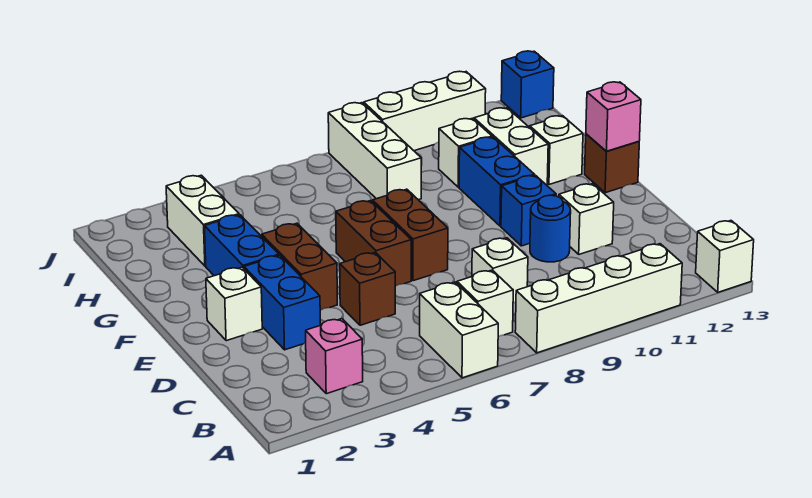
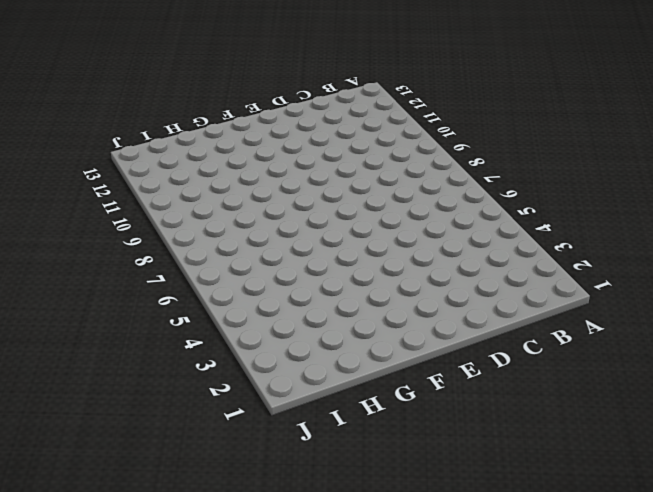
none -> white brick A6:B6 level 1
none -> white brick A8:A11 level 1
none -> white brick A13 level 1

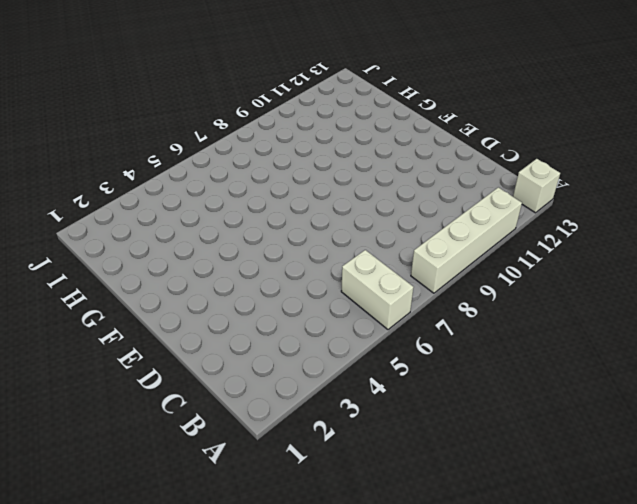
none -> pink brick B3 level 1
none -> white brick B7 level 1
none -> white brick C8 level 1

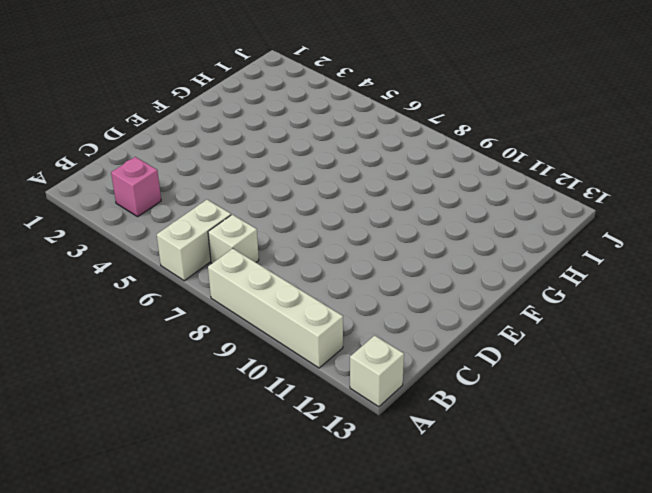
none -> white brick C8 level 1
none -> blue brick D3:E3 level 1
none -> brown brick D5 level 1

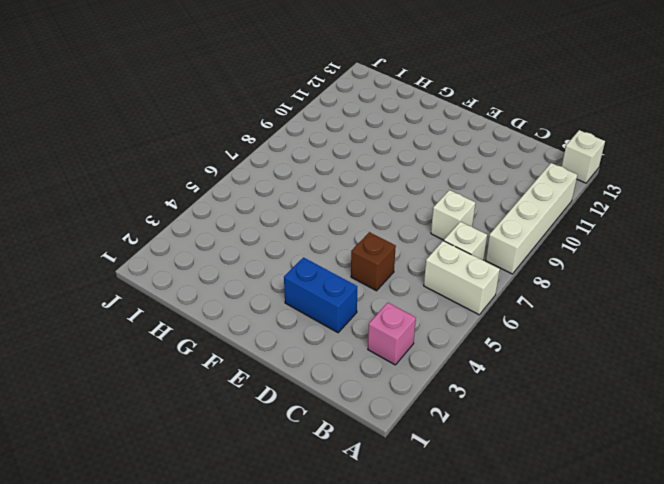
none -> blue round brick D10 level 1
none -> white brick D11 level 1
none -> white brick E2 level 1

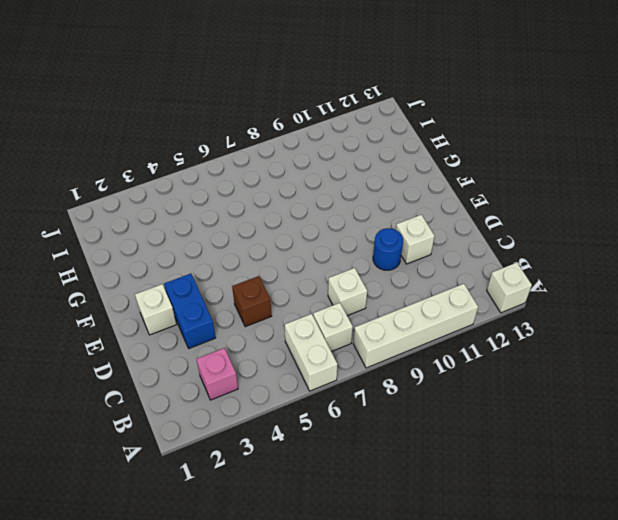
none -> brown brick E4:F4 level 1
none -> brown brick E6:F6 level 1
none -> brown brick E7:F7 level 1

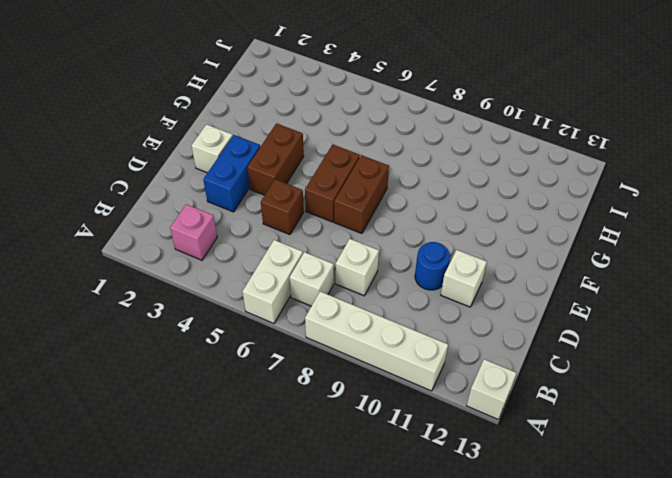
none -> blue brick E10 level 1
none -> blue brick F3:G3 level 1
none -> blue brick F10:G10 level 1

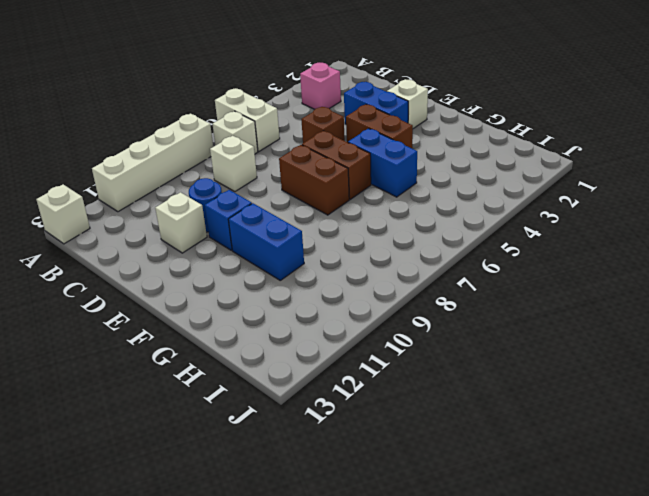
blue brick F5:G5 level 1 -> blue brick F3:G3 level 1
none -> brown brick F13 level 1
none -> white brick G11:H11 level 1
none -> white brick G12 level 1

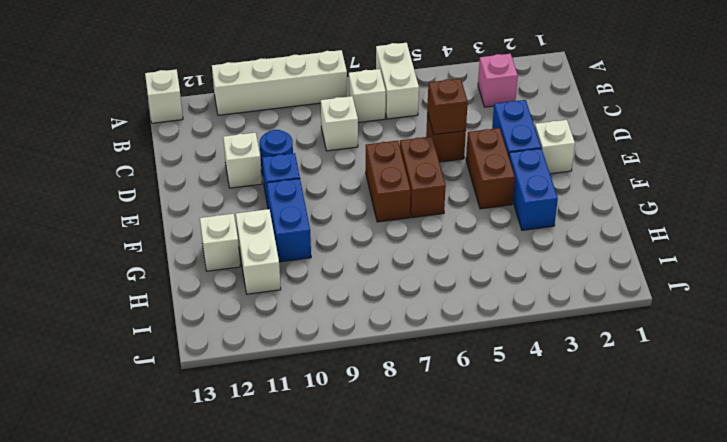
brown brick D5 level 2 -> brown brick F13 level 1
none -> white brick H3:I3 level 1
none -> white brick H8:J8 level 1
none -> white brick H10 level 1

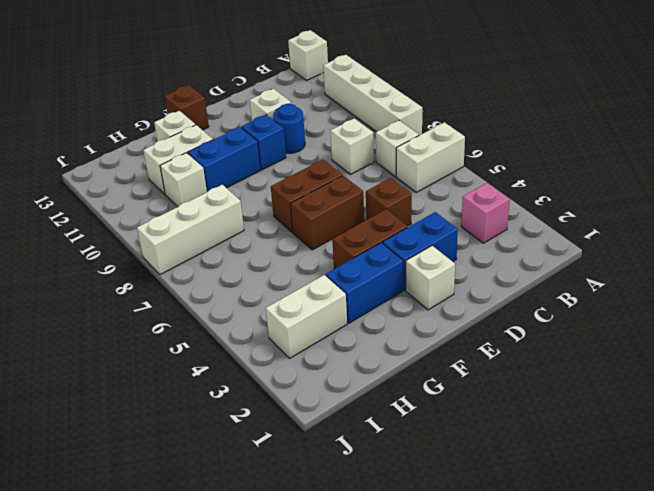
none -> white brick J9:J11 level 1
none -> blue brick J13 level 1
none -> pink brick F13 level 2

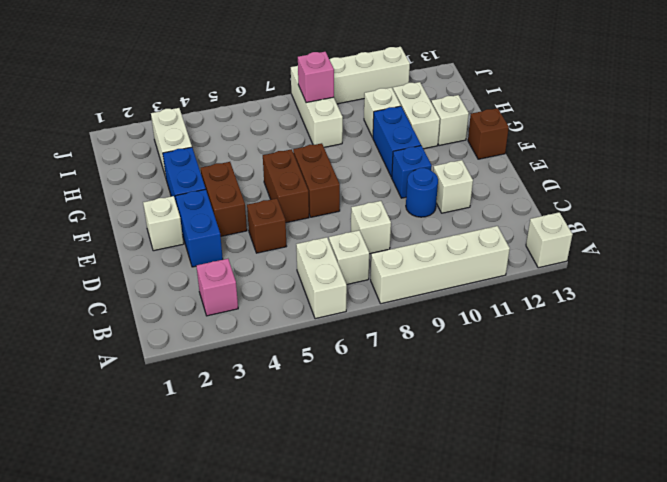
pink brick I8 level 2 -> pink brick F13 level 2
none -> blue brick J13 level 1

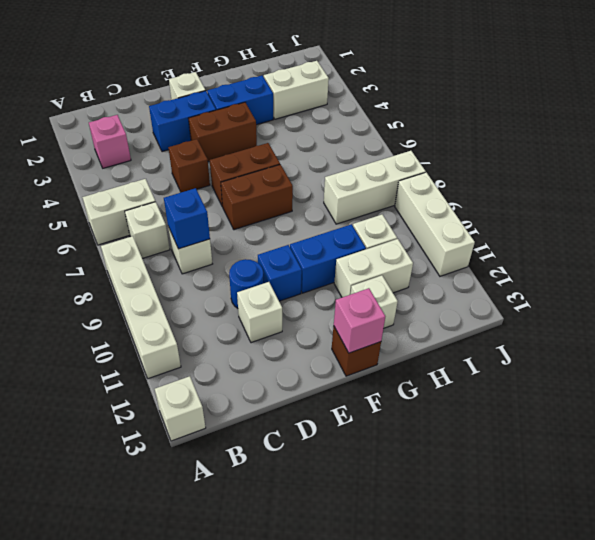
blue brick C8 level 2 -> blue brick J13 level 1

